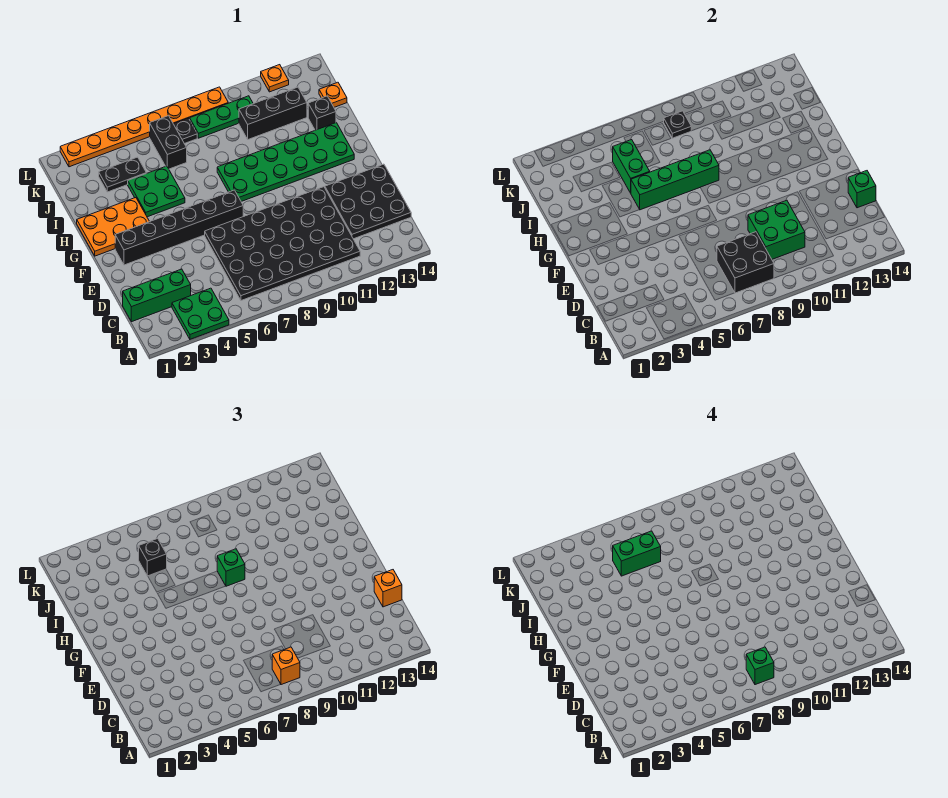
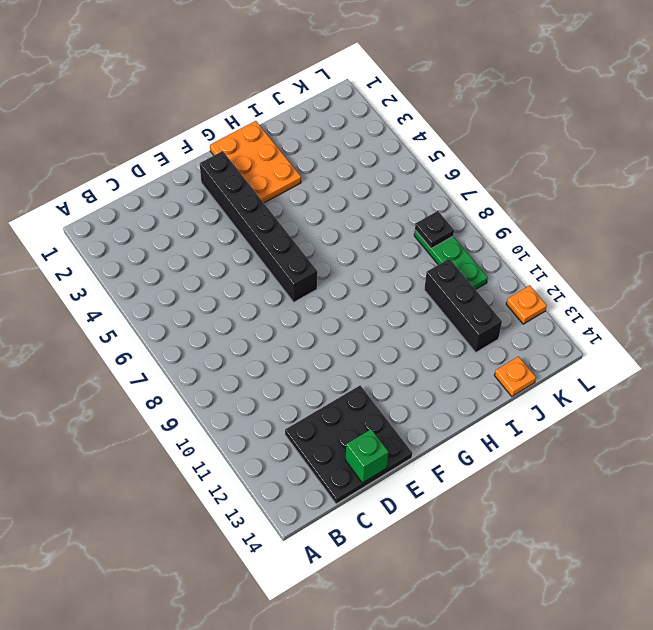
none -> green plate A3:B4 level 1
none -> black plate B6:E11 level 1
none -> green brick C1:C3 level 1

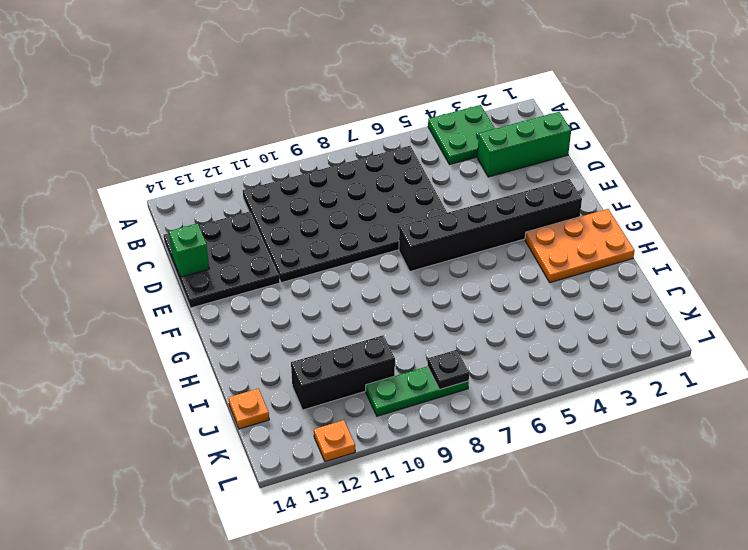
none -> green plate G8:H13 level 1
none -> green plate H4:I5 level 1
none -> black brick I13 level 1

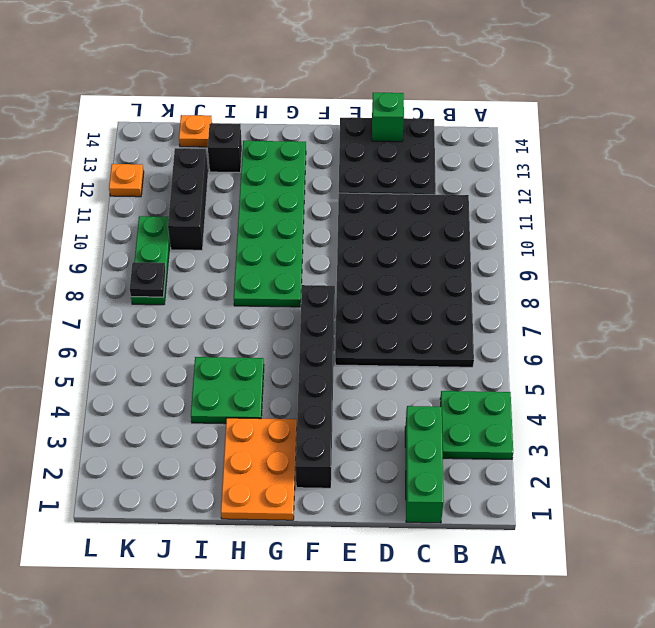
none -> black plate J3:J4 level 1
none -> black brick J6:K6 level 1
none -> black plate K7 level 1

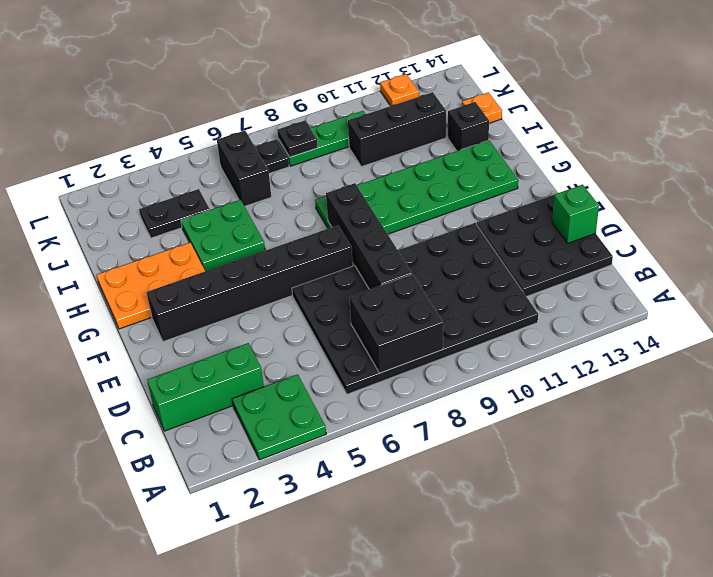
black brick D8:G8 level 2 -> none
none -> orange plate L2:L9 level 1
none -> green brick C9:D10 level 2
none -> green brick H5:H8 level 2

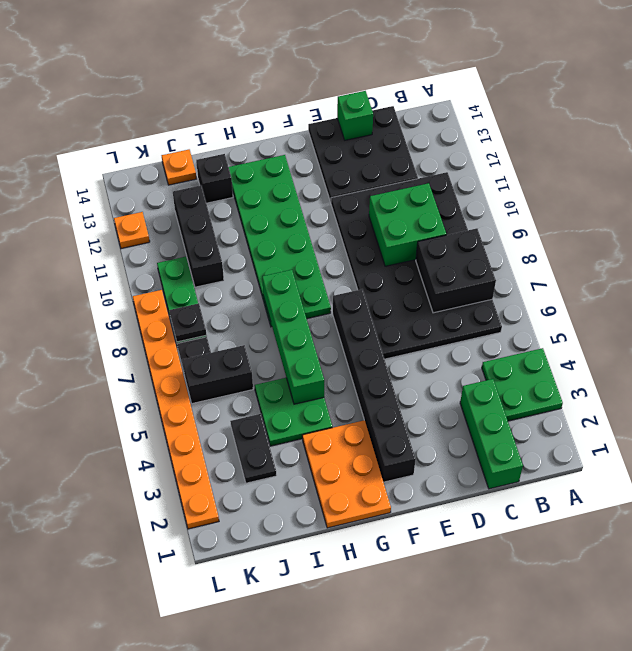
none -> green brick I5:J5 level 2
none -> orange brick B8 level 3
none -> orange brick D14 level 3

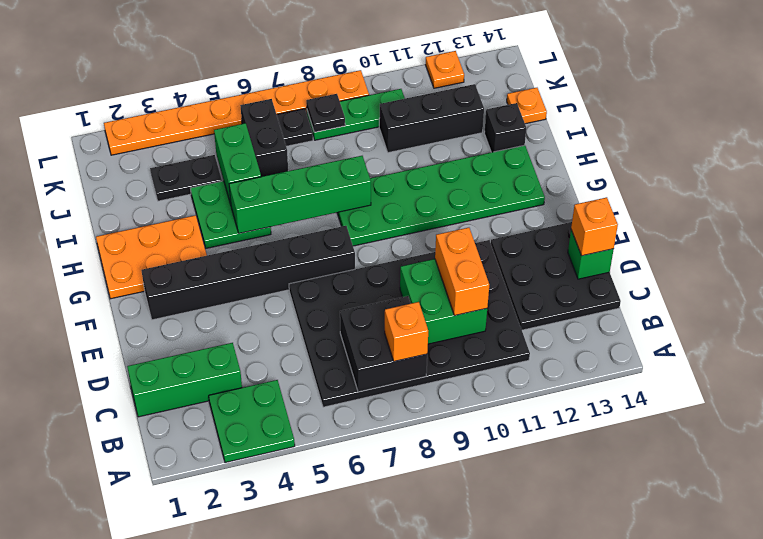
orange brick C10:D10 level 3 -> none
none -> green brick H8 level 3
none -> black brick J5 level 3
none -> green brick B8 level 4

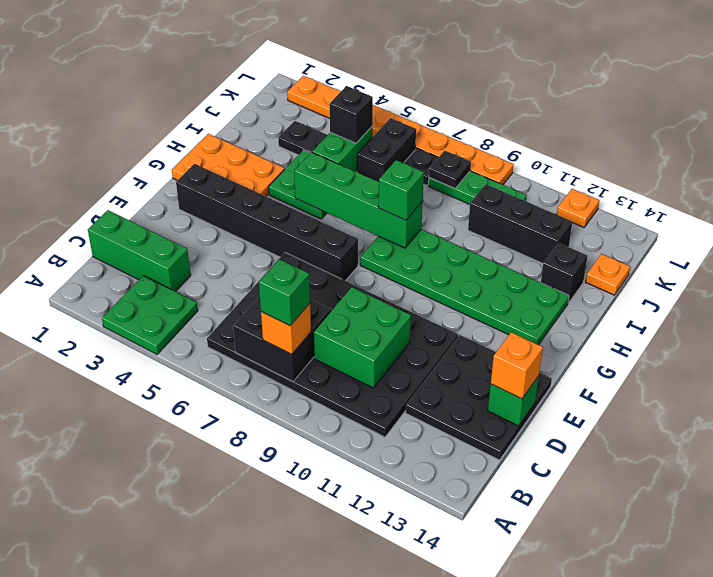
none -> green brick J5:J6 level 4

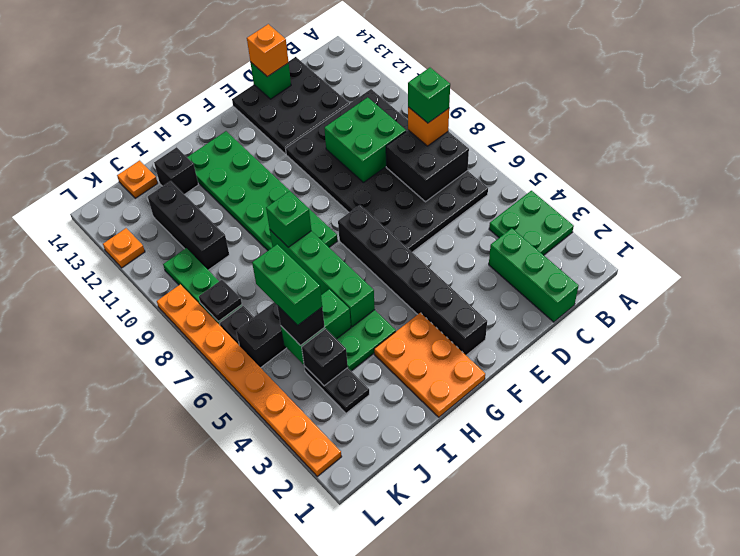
black brick J4 level 2 -> none

